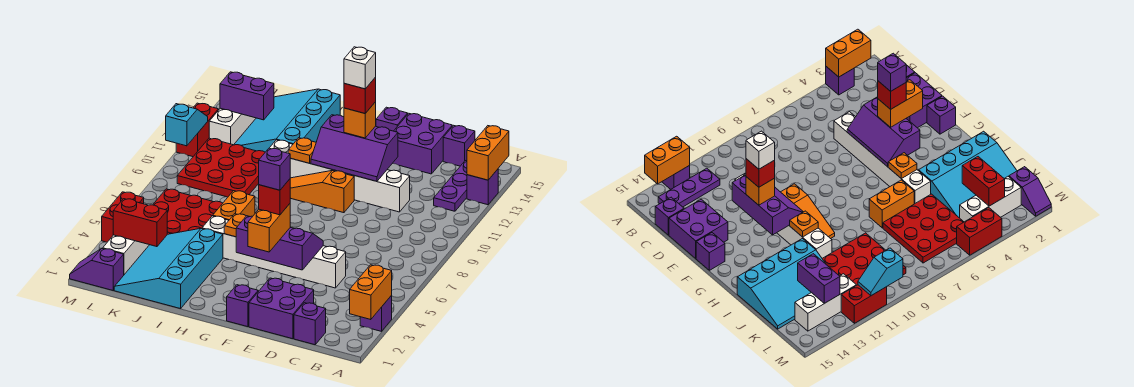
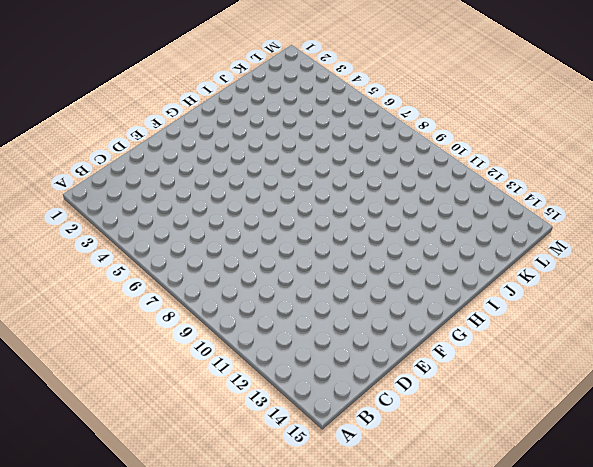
none -> purple brick A3 level 1
none -> purple brick A13 level 1
none -> purple plate B12:B14 level 1
none -> purple brick C1 level 1

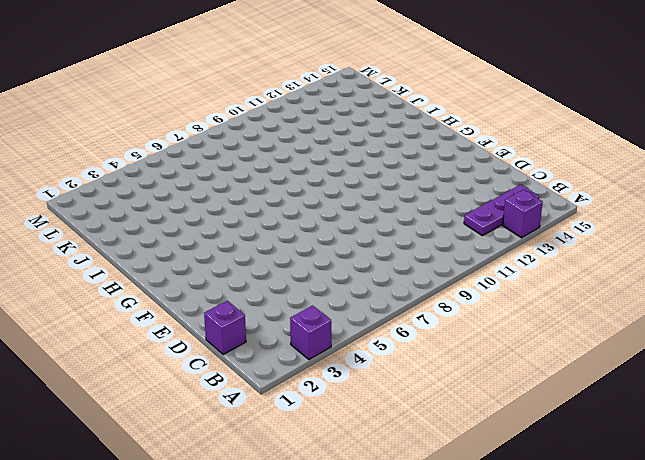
none -> purple brick C15 level 1
none -> purple brick D1:E2 level 1
none -> white brick D5:I5 level 1
none -> white brick D11:I11 level 1

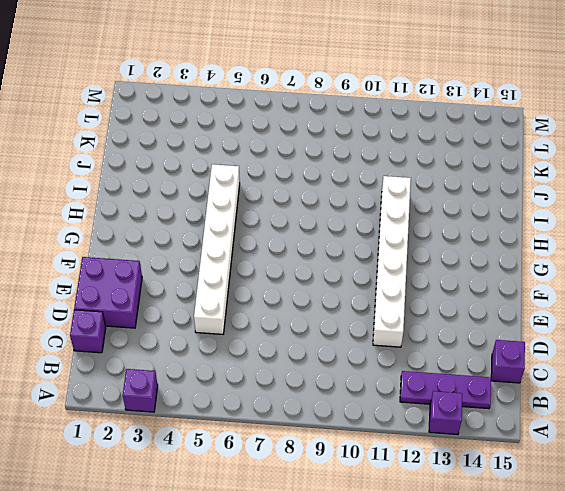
none -> purple brick D14:E15 level 1
none -> purple brick F1 level 1
none -> orange slope F10:H10 level 1 top F
none -> purple brick F15 level 1

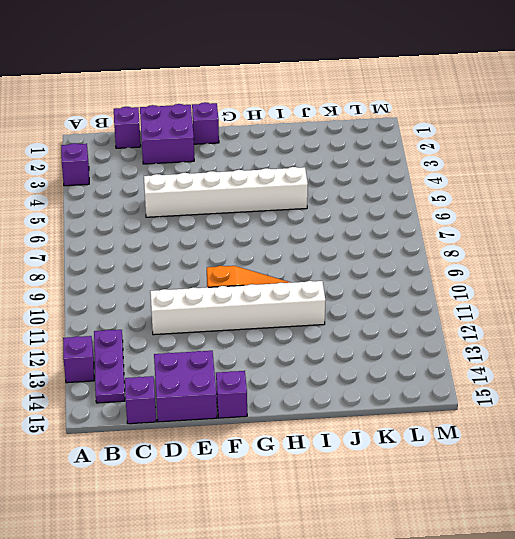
none -> cyan slope I1:K4 level 1 top I
none -> orange brick I6:I7 level 1
none -> cyan slope I12:K15 level 1 top I
none -> red plate J5:L7 level 1

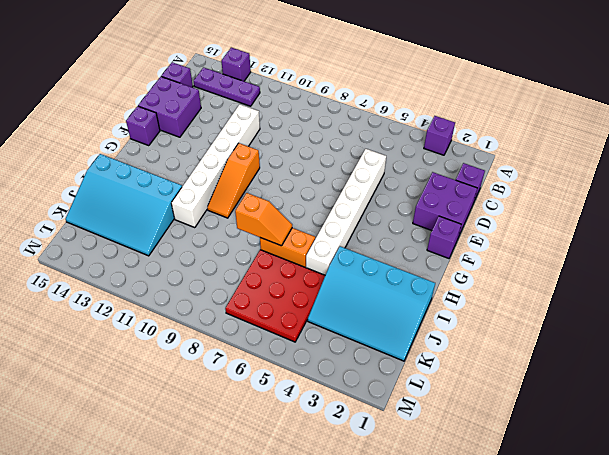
orange slope I7:I8 level 2 top 8 -> none
none -> red plate J9:L11 level 1
none -> purple slope L1:M1 level 1 top L
none -> white brick L2:L4 level 1
none -> white brick L12:L14 level 1

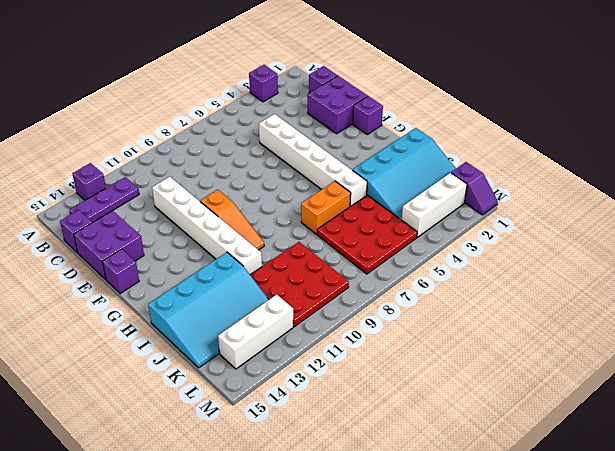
none -> red brick M4:M5 level 1
none -> red brick M11:M12 level 1
none -> orange brick A2:A3 level 2
none -> orange brick A13:A14 level 2

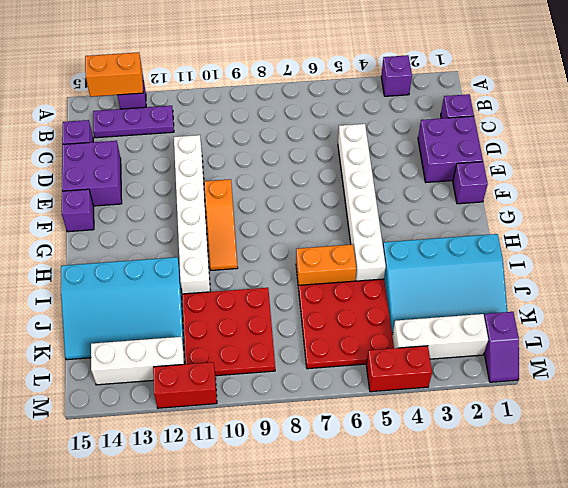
none -> orange brick A2:A3 level 2
none -> purple slope E4:G5 level 2 top 4
none -> purple slope E11:G12 level 2 top 12
none -> orange plate H5 level 2

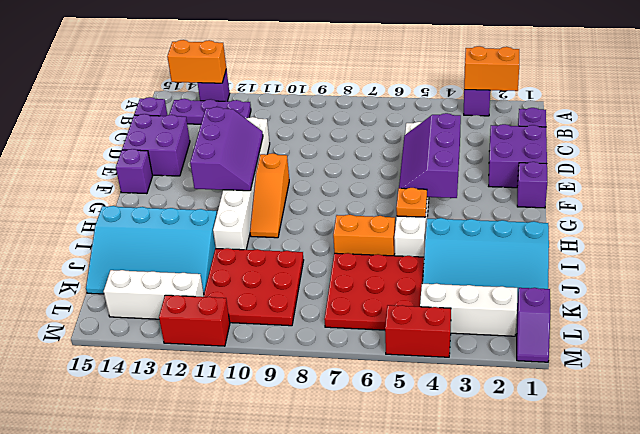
none -> orange plate H11 level 2
none -> red brick K3:L3 level 2
none -> purple brick K13:L13 level 2
none -> cyan slope M10:M11 level 2 top 10

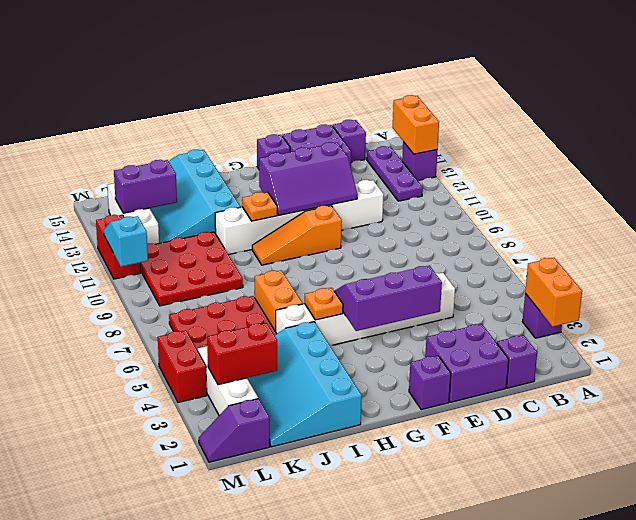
none -> orange brick F3:F4 level 3
none -> orange brick F12 level 3
none -> red brick F4 level 4
none -> red brick F12 level 4

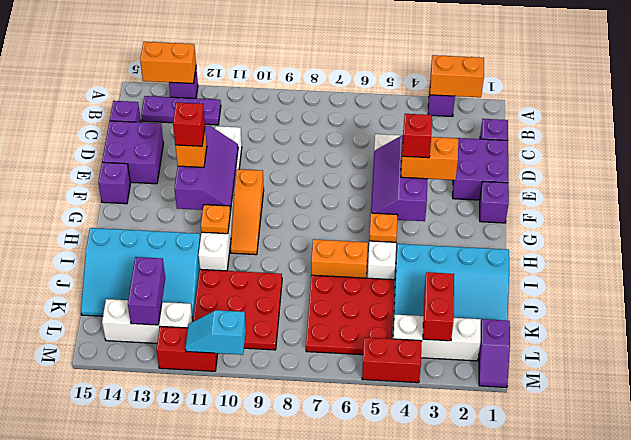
none -> purple brick F4 level 5
none -> white brick F12 level 5

